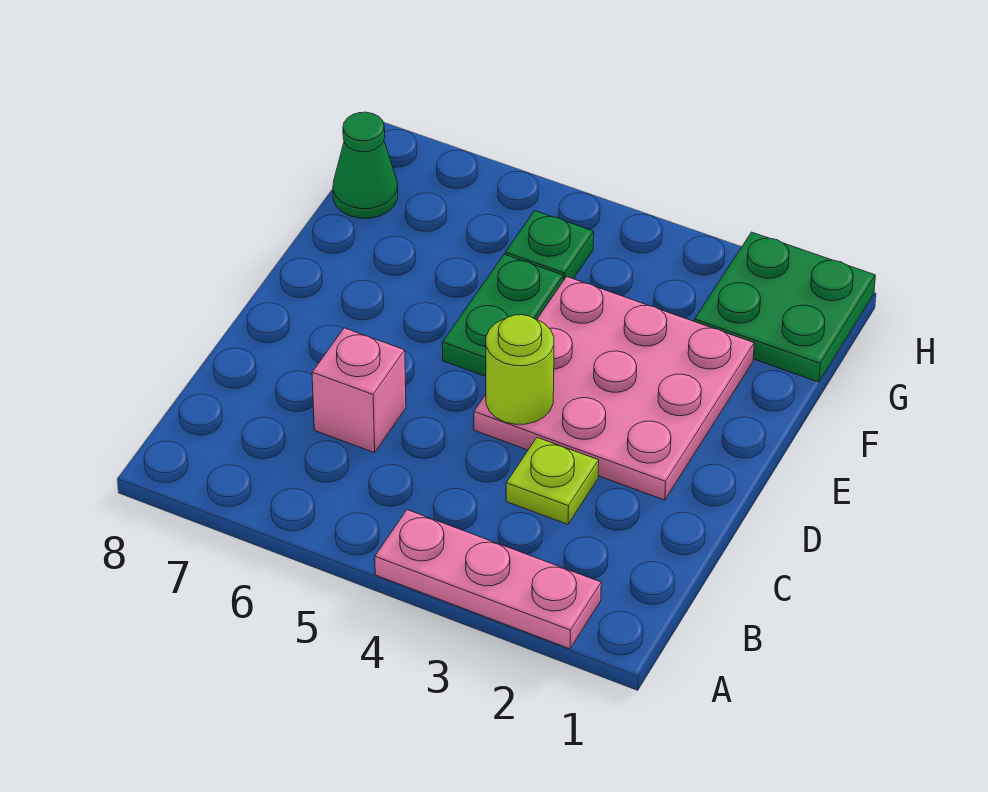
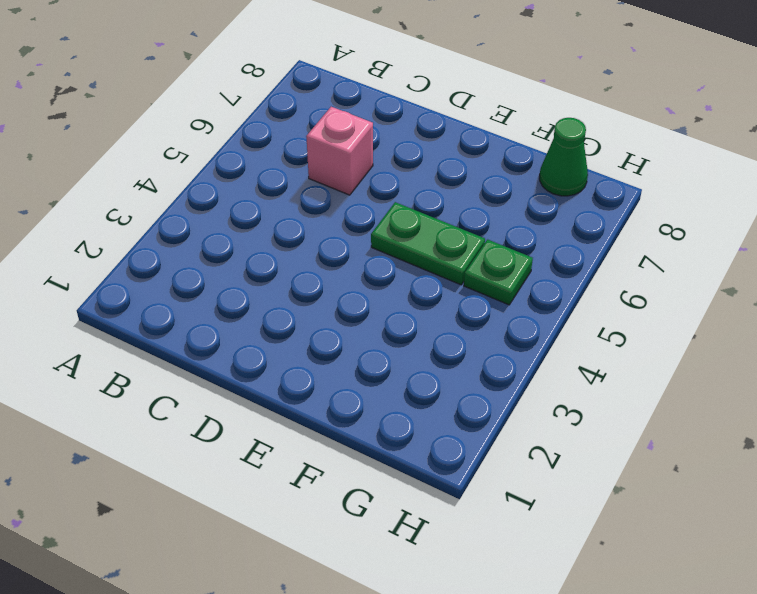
none -> pink plate A2:A4 level 1
none -> lime plate C3 level 1

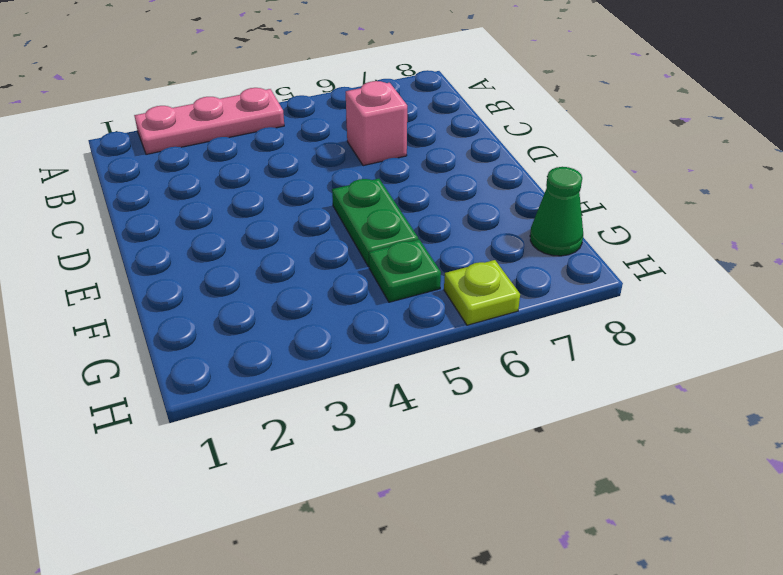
lime plate H6 level 1 -> lime plate C3 level 1
none -> pink plate D2:F4 level 1
none -> green plate G1:H2 level 1

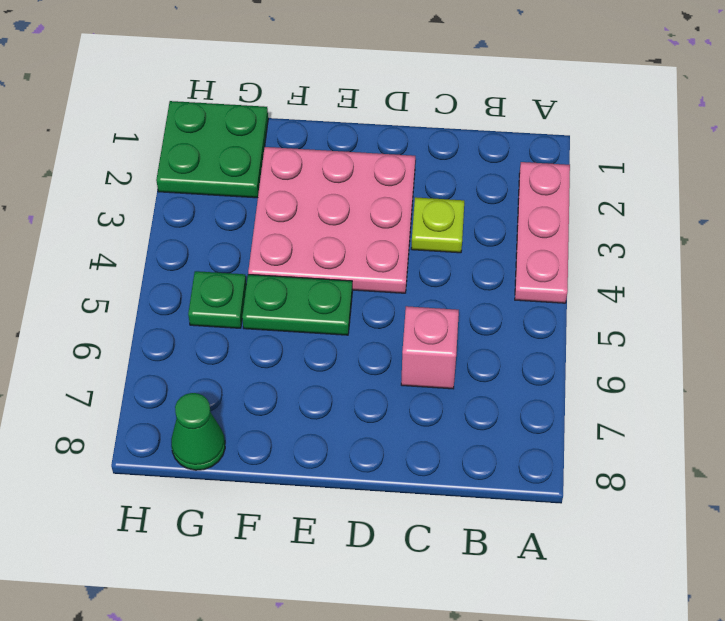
none -> lime round brick D4 level 2

